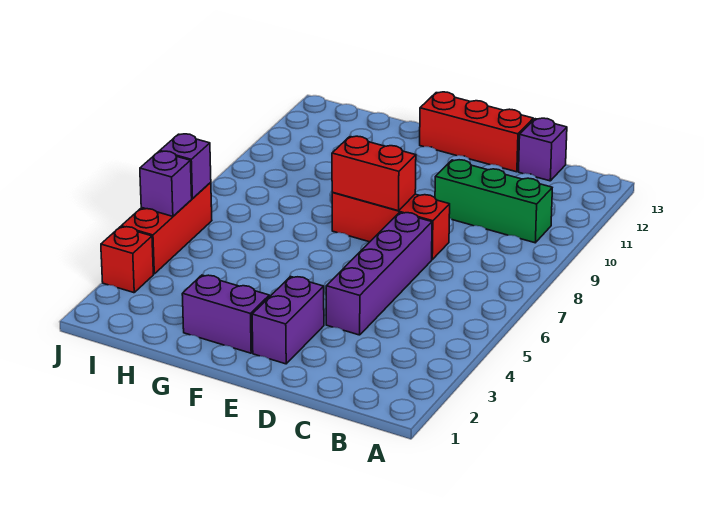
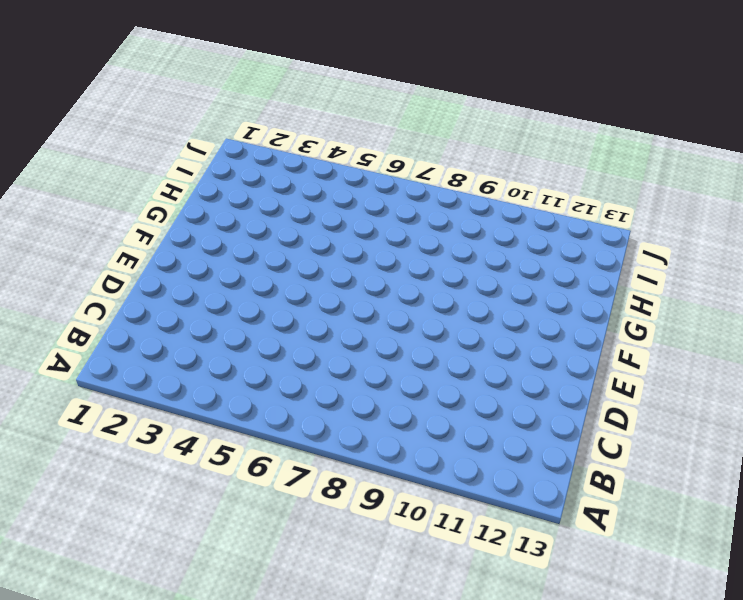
none -> green brick B10:D10 level 1
none -> purple brick C13 level 1
none -> purple brick D4:D7 level 1

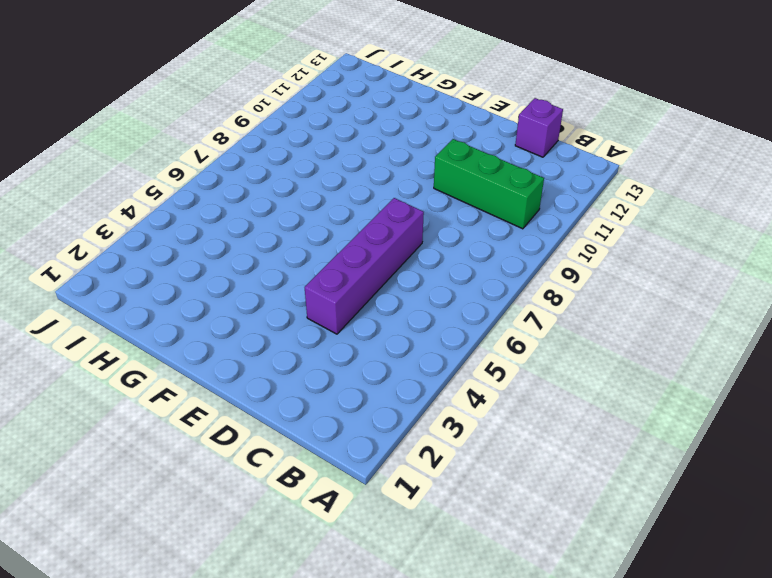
none -> red brick D8:F8 level 1
none -> red brick D13:F13 level 1
none -> purple brick E2:E3 level 1

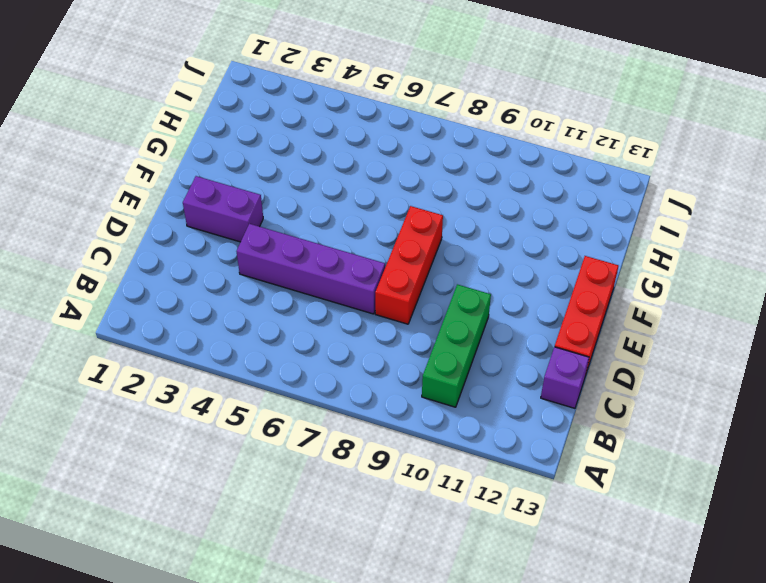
none -> purple brick F2:G2 level 1
none -> red brick J3 level 1
none -> red brick J4:J6 level 1

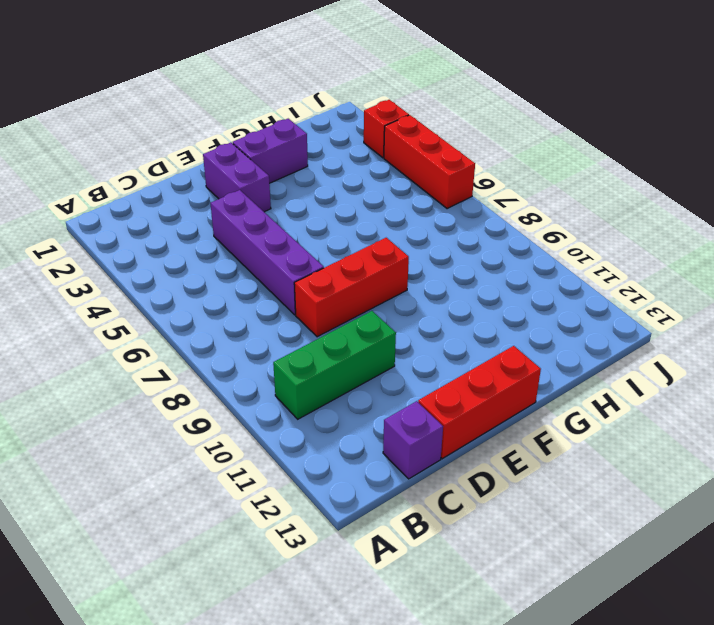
none -> red brick E8:F8 level 2
none -> purple brick J5 level 2
none -> purple brick J6 level 2

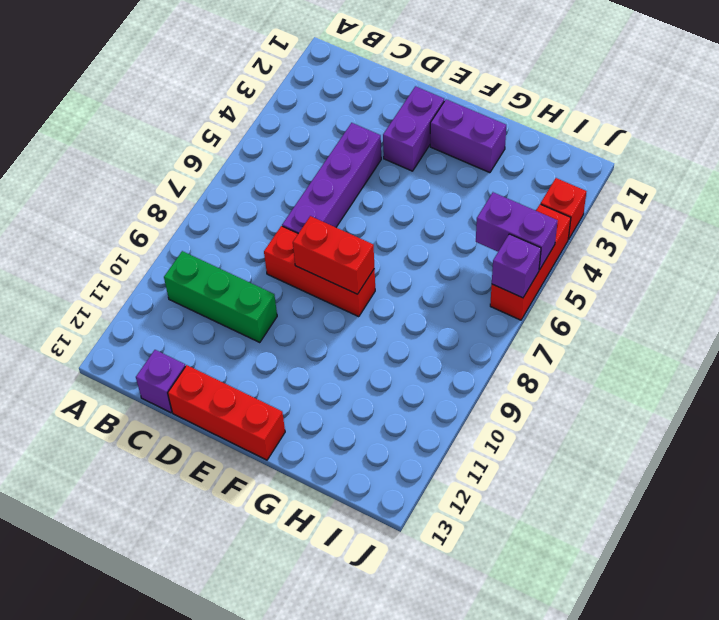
purple brick I5:J5 level 2 -> purple brick J5 level 2

